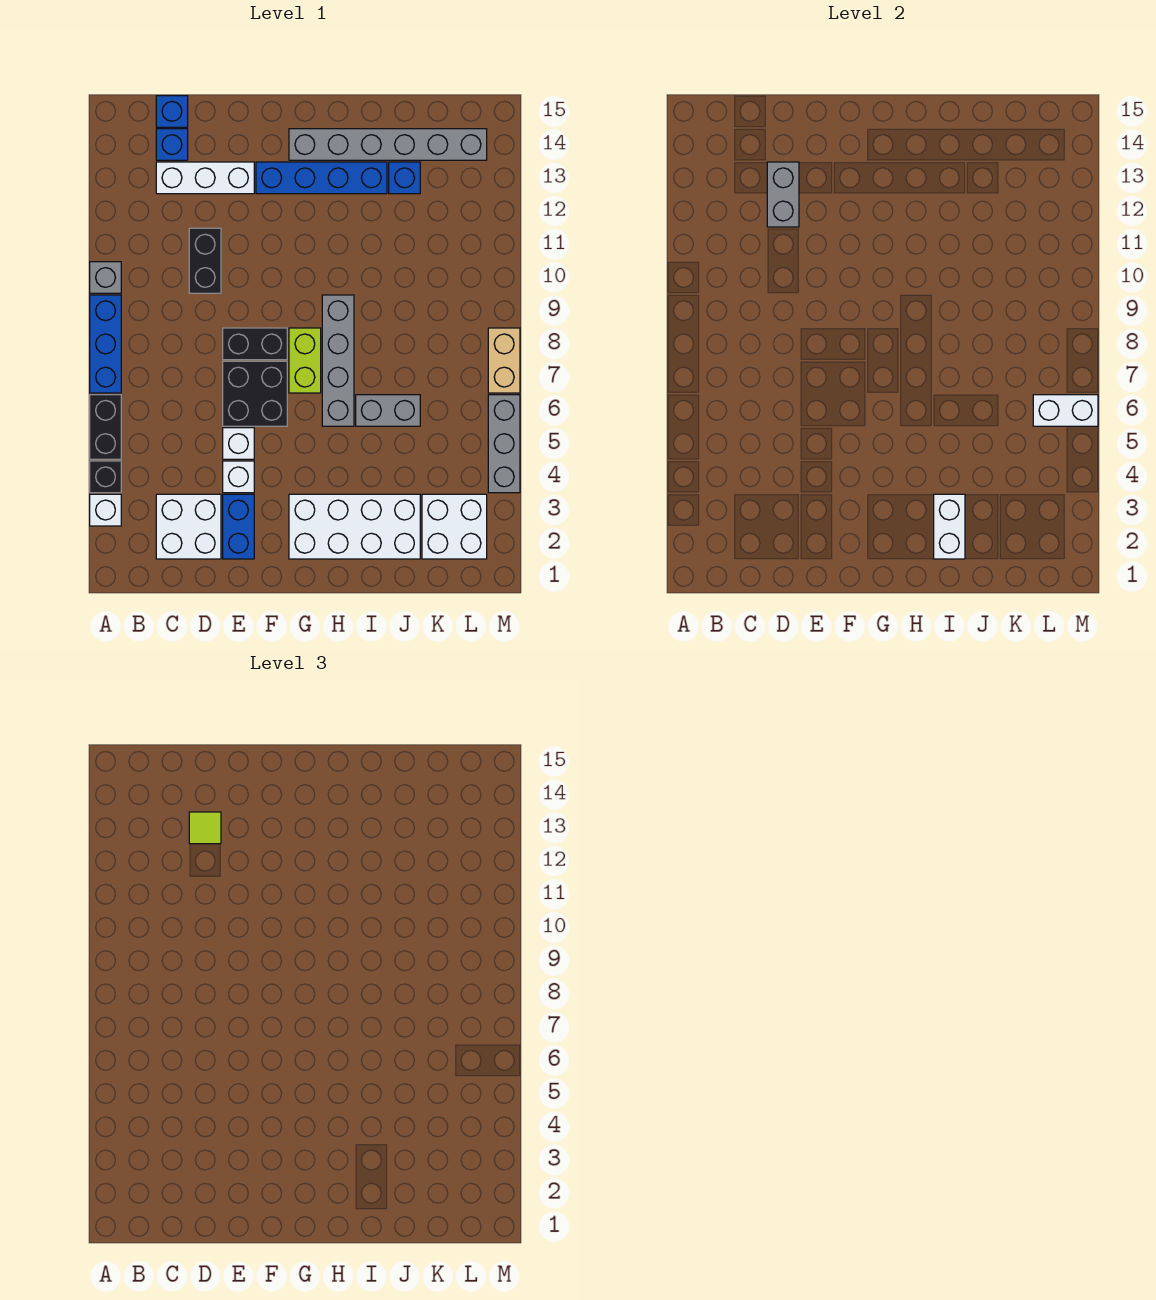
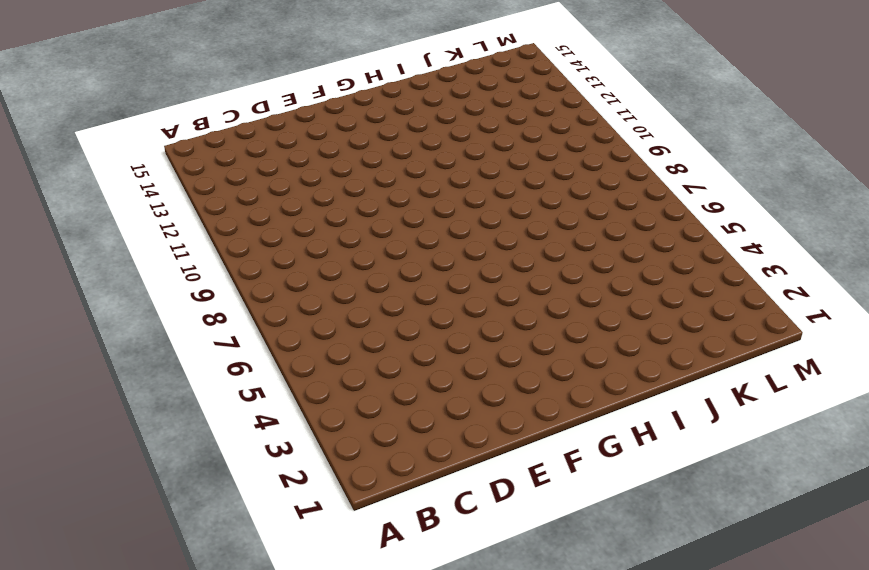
none -> white brick A3 level 1
none -> black brick A4 level 1
none -> black brick A5:A6 level 1

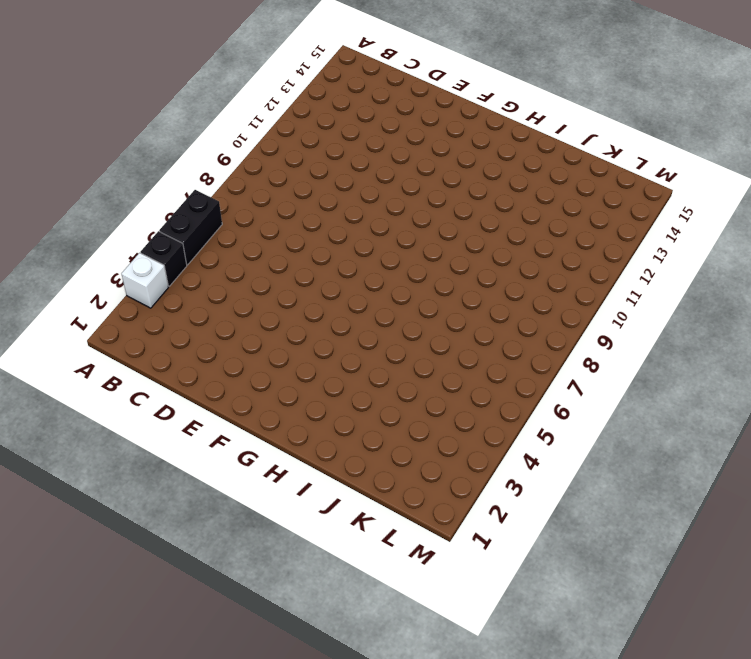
none -> blue brick A7:A9 level 1
none -> grey brick A10 level 1
none -> white brick C2:D3 level 1

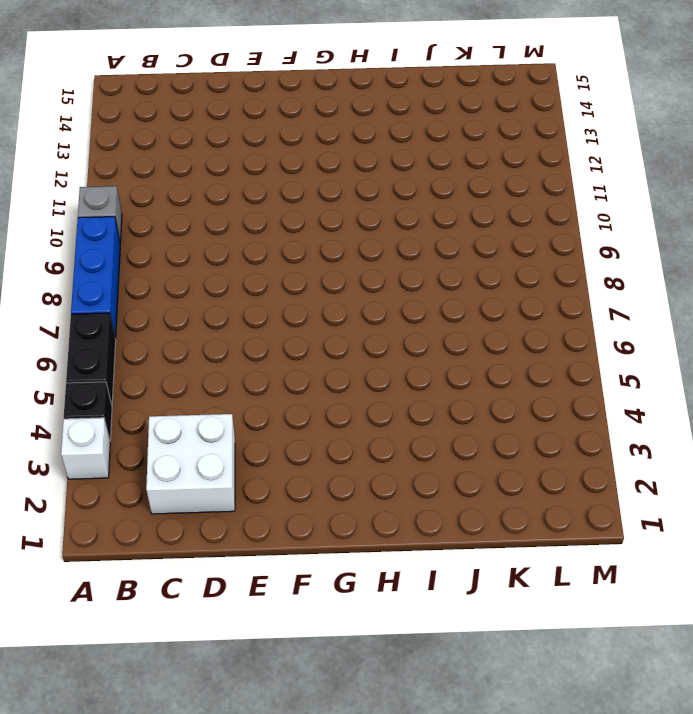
none -> white brick C13:E13 level 1
none -> blue brick C14 level 1
none -> blue brick C15 level 1

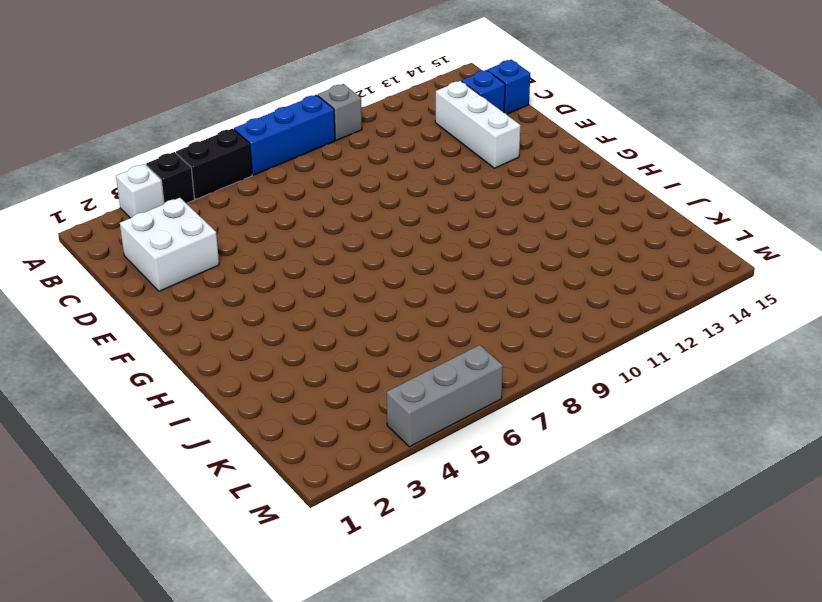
none -> black brick D10:D11 level 1
none -> blue brick E2:E3 level 1
none -> white brick E4 level 1

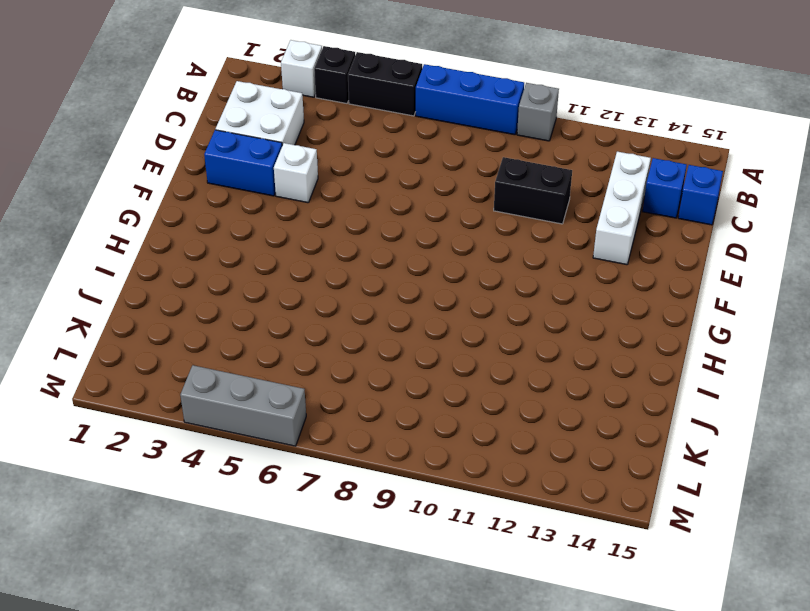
none -> white brick E5 level 1
none -> black brick E6:F7 level 1
none -> black brick E8:F8 level 1

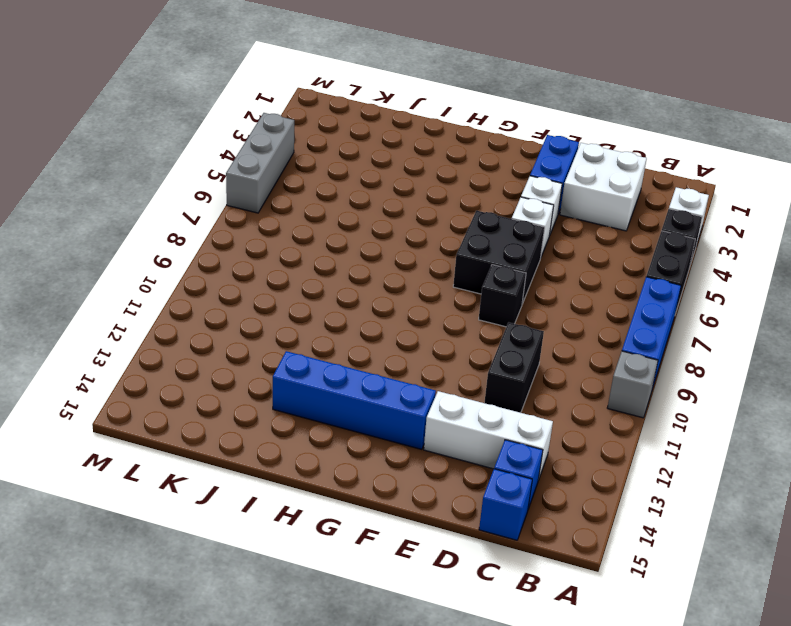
black brick E8 level 1 -> black brick E8:F8 level 1
none -> white brick G2:J3 level 1
none -> lime brick G7:G8 level 1
none -> grey brick G14:L14 level 1

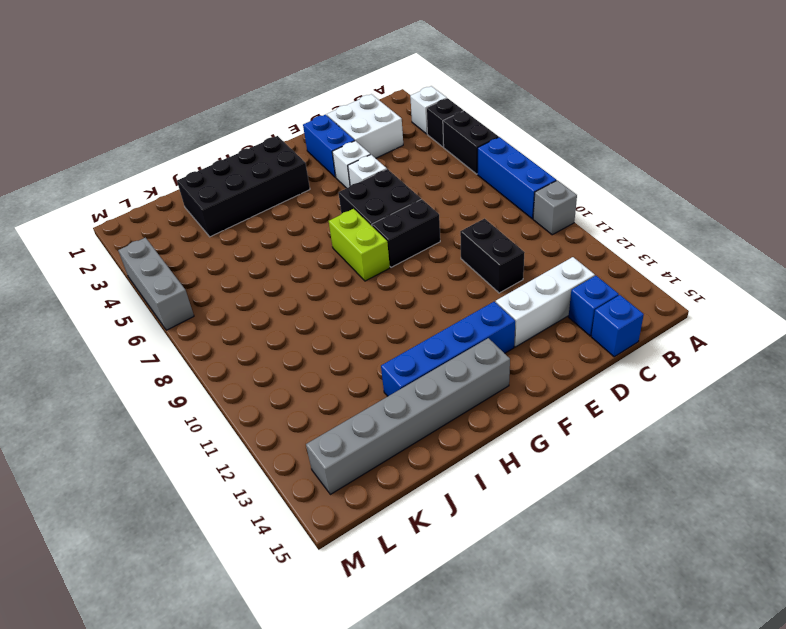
black brick G2:J3 level 1 -> white brick G2:J3 level 1
none -> grey brick H6:H9 level 1
none -> grey brick I6:J6 level 1
none -> blue brick J13 level 1

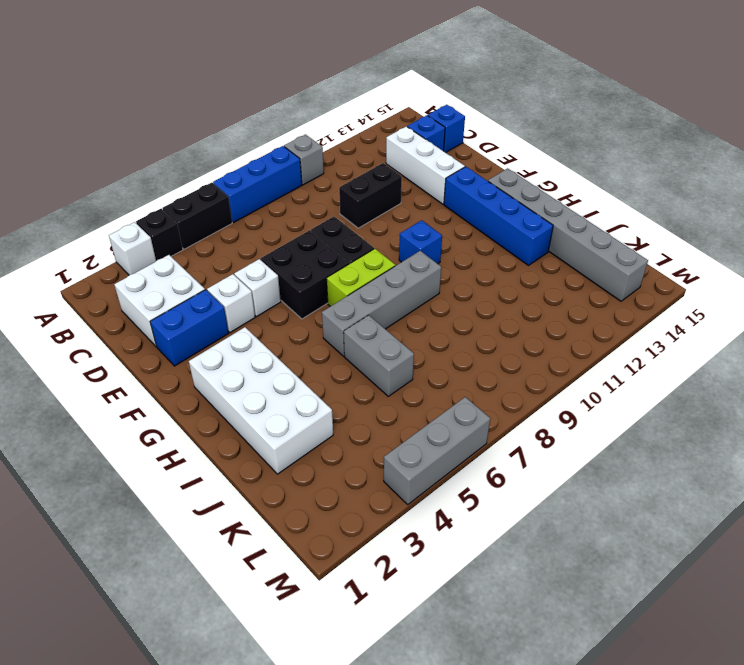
blue brick G10 level 1 -> blue brick J13 level 1
none -> white brick K2:L3 level 1
none -> tan brick M7:M8 level 1
none -> grey brick D12:D13 level 2

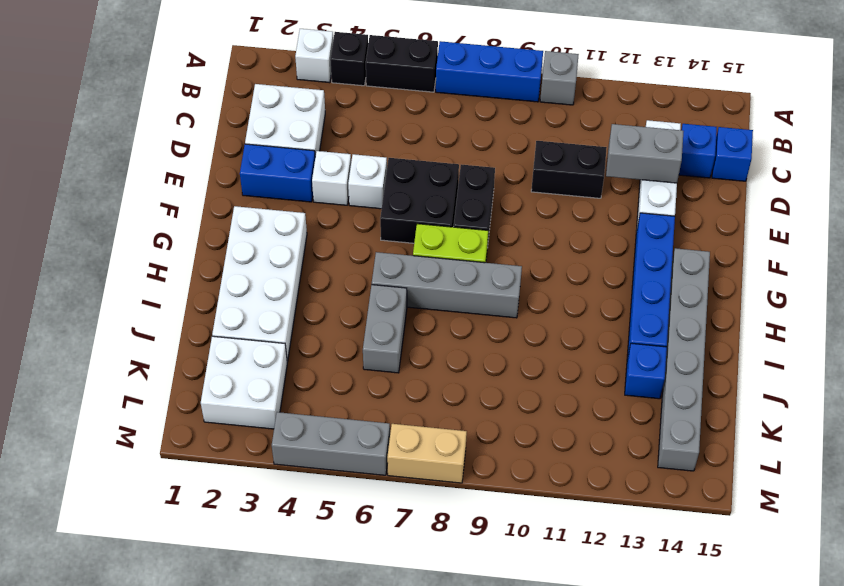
none -> white brick I2:I3 level 2
none -> white brick L6:M6 level 2
none -> lime tile D13 level 3

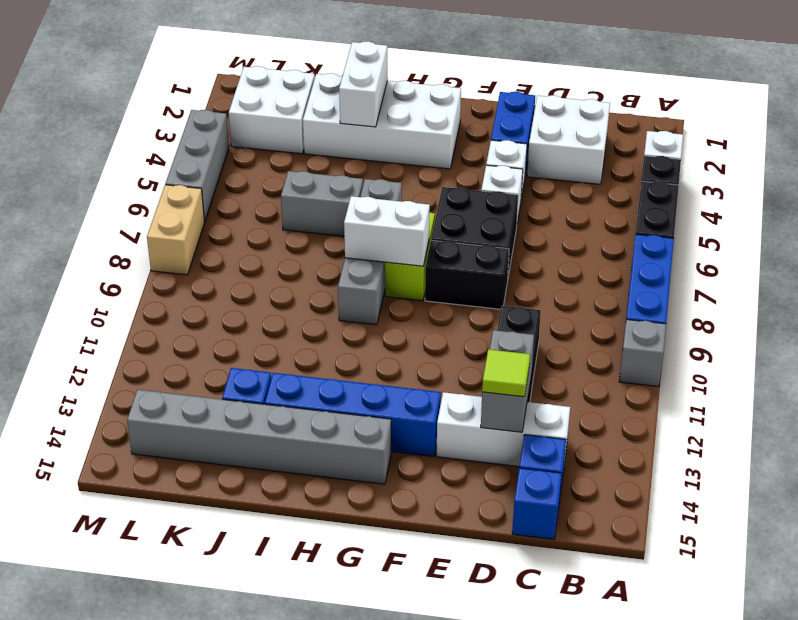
white brick G8:H8 level 2 -> white brick L6:M6 level 2

